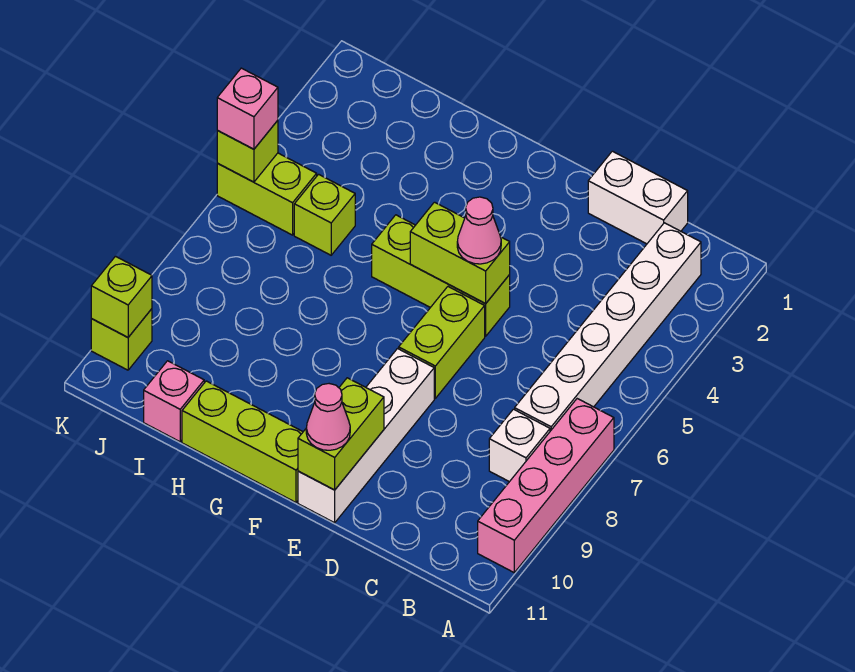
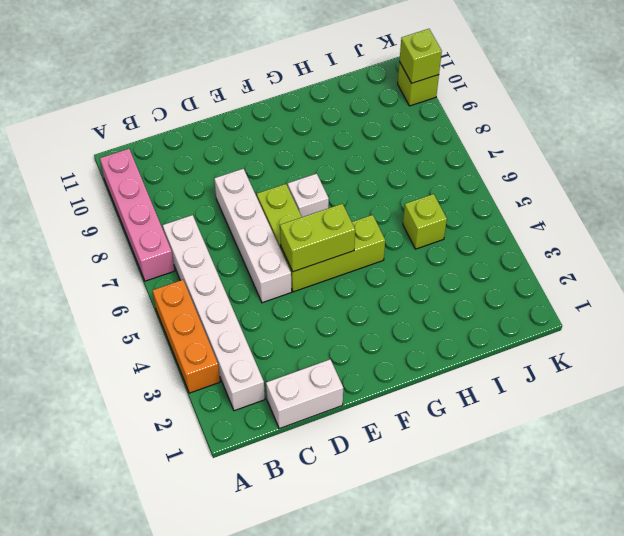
orange brick A3:A5 level 1 -> none
white brick D5:D8 level 1 -> white brick E8:E11 level 1
white brick F7 level 1 -> white brick B8 level 1
none -> lime brick F11:H11 level 1
none -> pink brick I11 level 1
none -> lime brick J5:K5 level 1

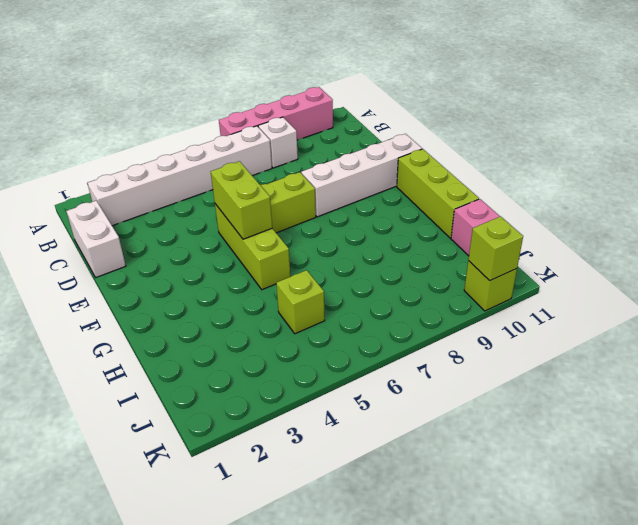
none -> lime brick J5:K5 level 1
none -> lime brick E10:E11 level 2
none -> lime brick K5 level 2

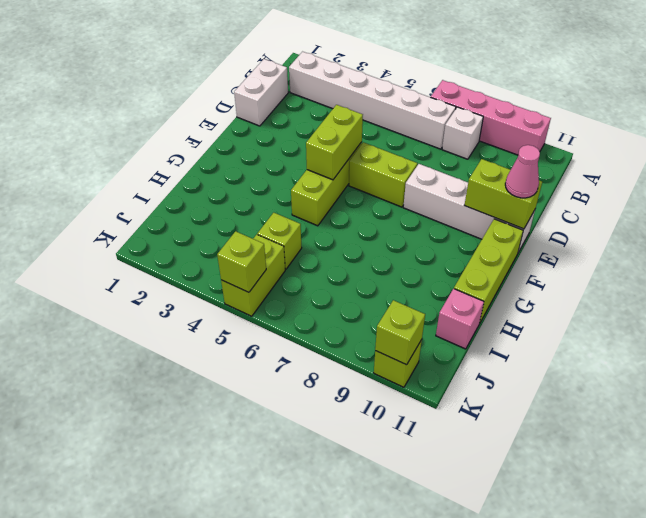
none -> pink cone E5 level 3
none -> pink brick K5 level 3

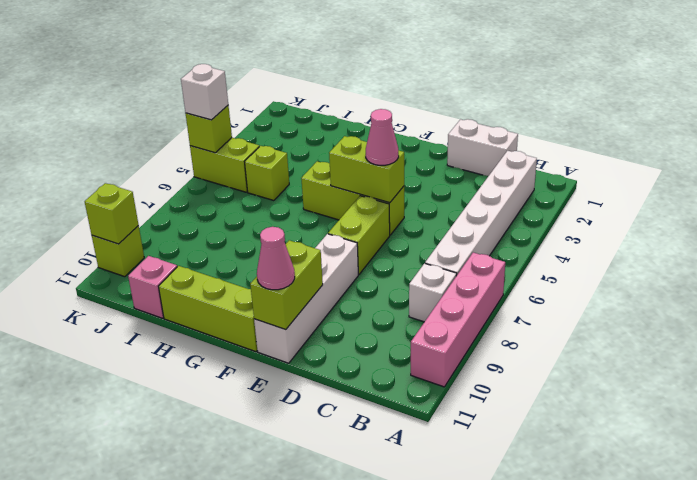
white brick K5 level 3 -> pink brick K5 level 3

